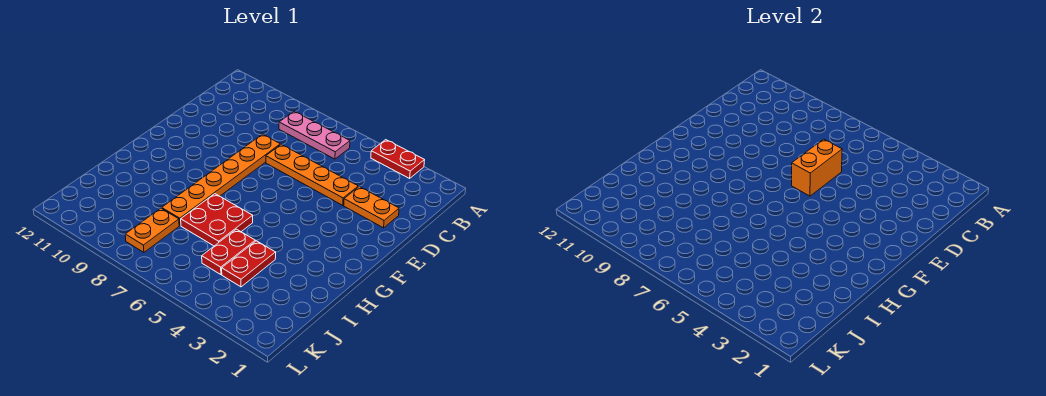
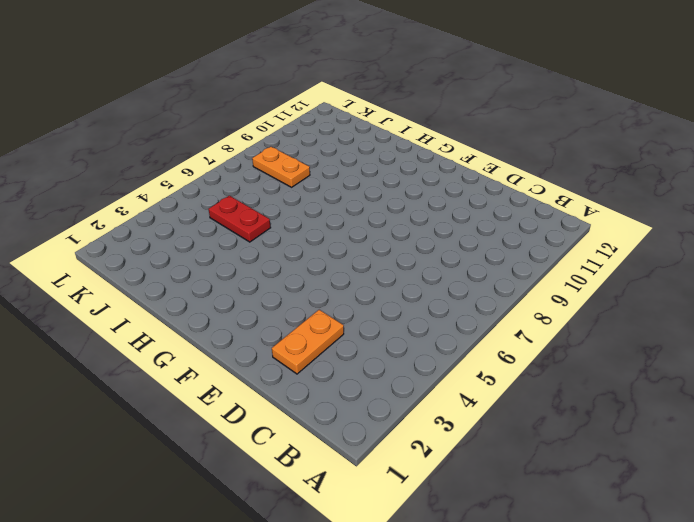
none -> red plate A3:A4 level 1
none -> pink plate B6:B8 level 1

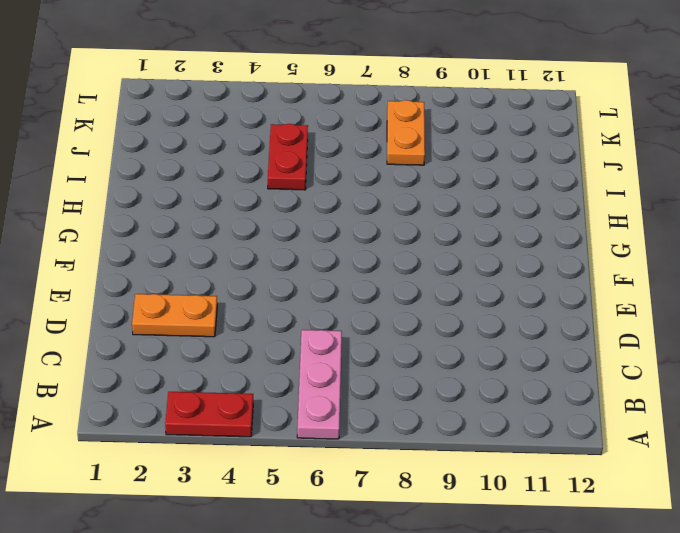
pink plate A6:C6 level 1 -> pink plate B6:B8 level 1
none -> orange plate D4:D7 level 1
none -> orange plate D8:I8 level 1

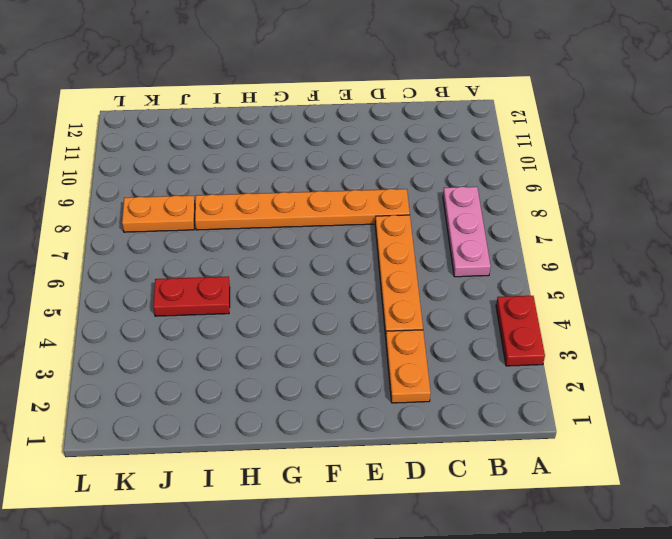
none -> red plate H6:I7 level 1
none -> red plate I4:J4 level 1

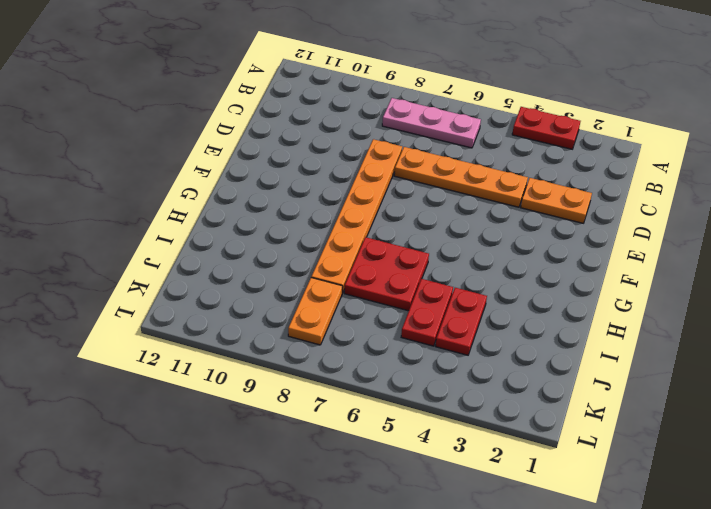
none -> orange brick D6:E6 level 2

